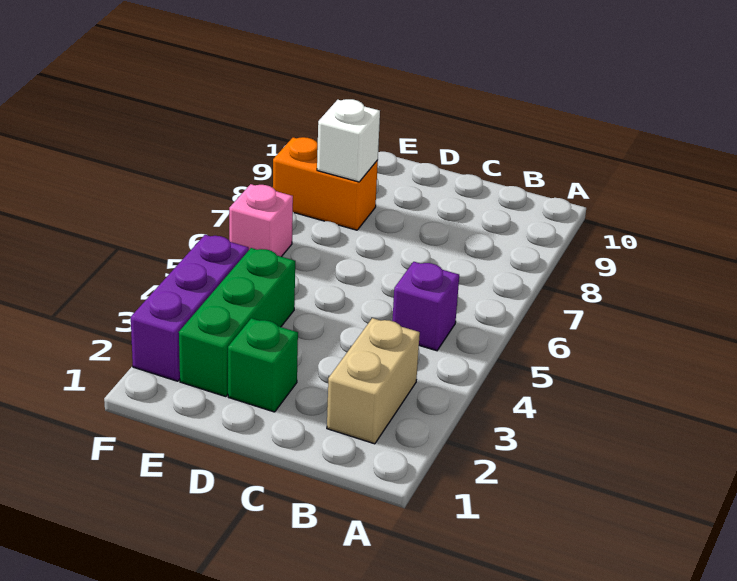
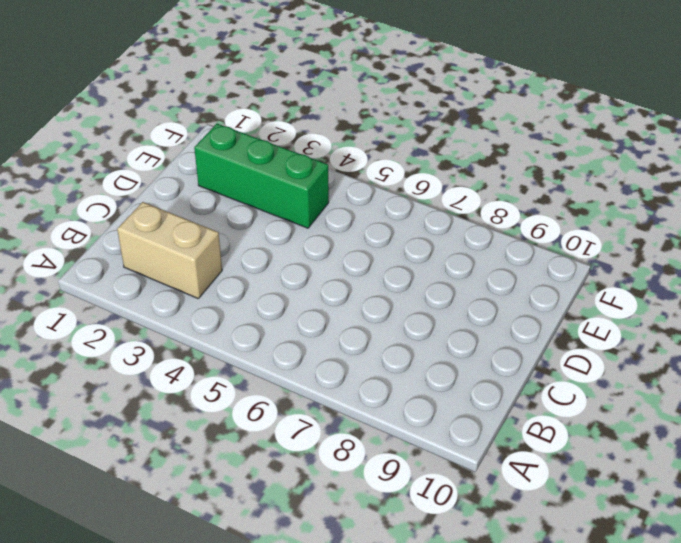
none -> purple brick B5 level 1
none -> green brick D2 level 1

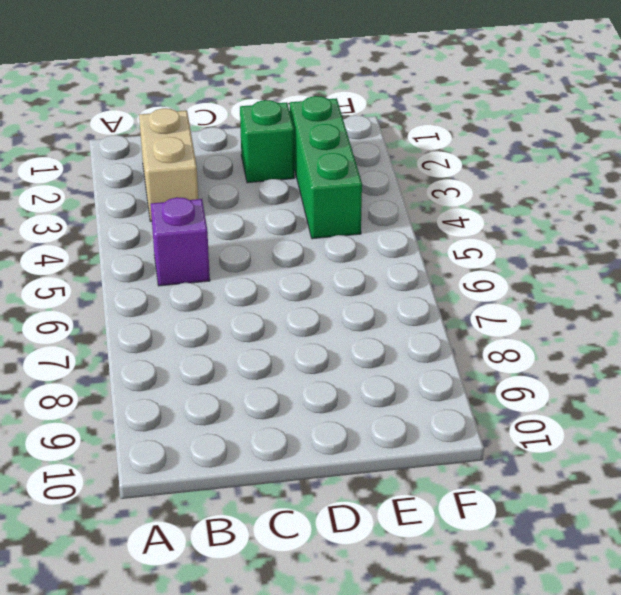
none -> orange brick E8:F8 level 1
none -> purple brick F2:F4 level 1

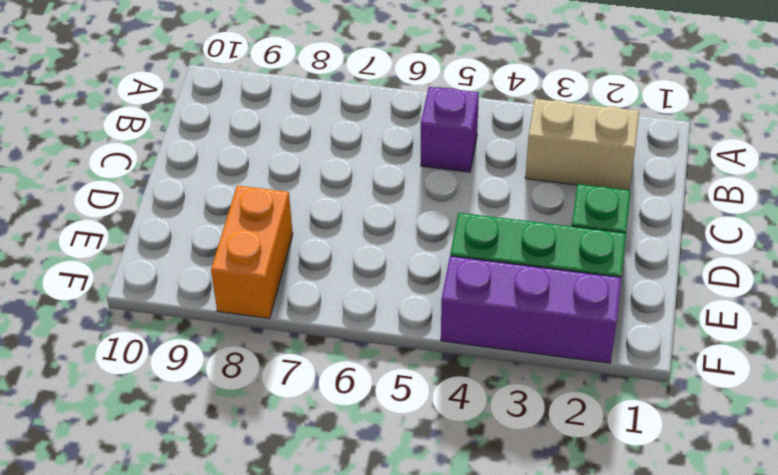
none -> pink brick F6 level 1
none -> white brick E8 level 2

